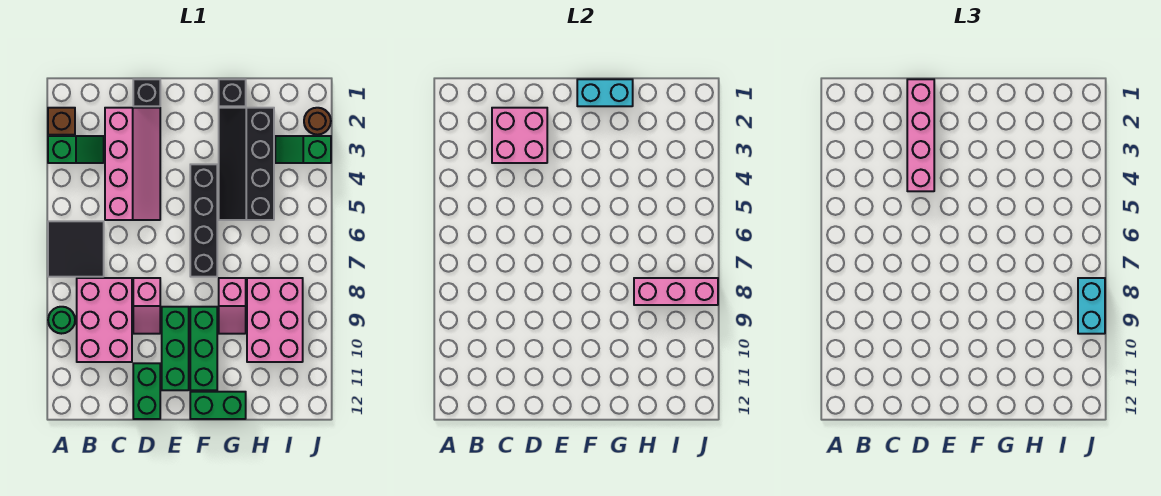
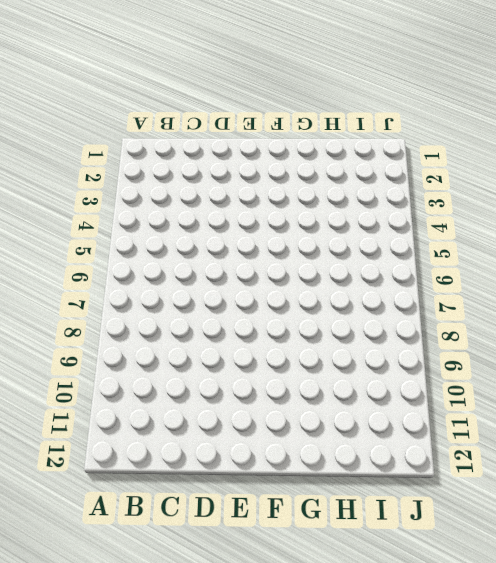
none -> brown brick A2 level 1
none -> green slope A3:B3 level 1 top A
none -> black tile A6:B7 level 1

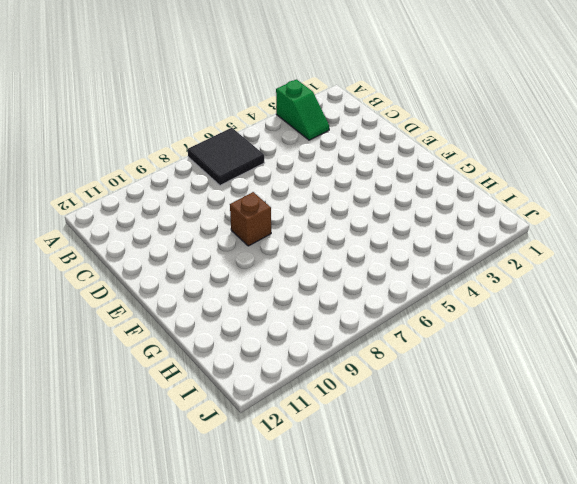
brown brick E8 level 1 -> brown brick A2 level 1
none -> green round brick A9 level 1
none -> pink brick B8:C10 level 1
none -> pink slope C2:D5 level 1 top C

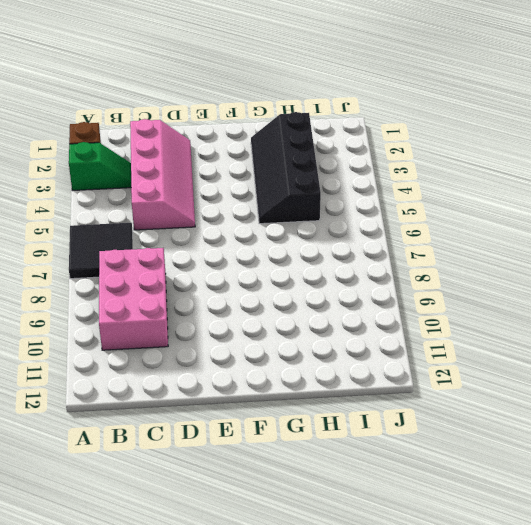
none -> green round brick A9 level 1
none -> black brick D1 level 1
none -> pink slope D8:D9 level 1 top 8

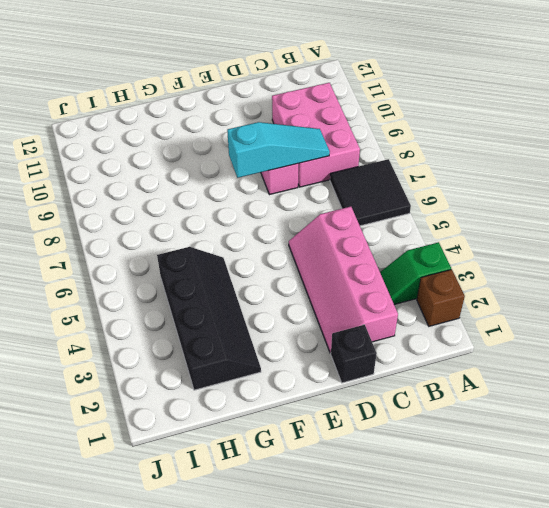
cyan slope C8:E8 level 2 top E -> none
none -> green round brick A9 level 1
none -> green brick D11:D12 level 1
none -> green brick E9:E11 level 1

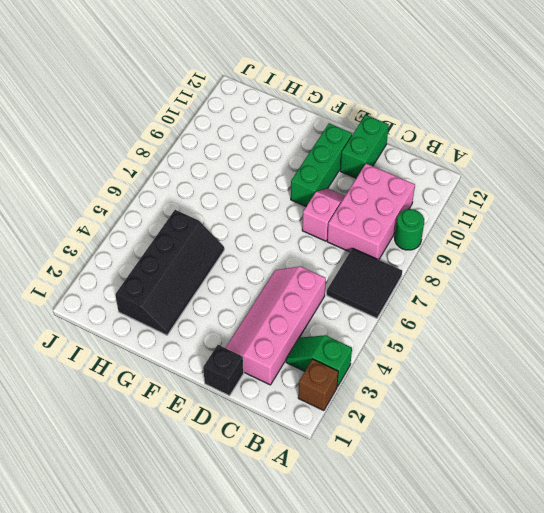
none -> black brick F4:F7 level 1
none -> green brick F9:F11 level 1
none -> green brick F12:G12 level 1

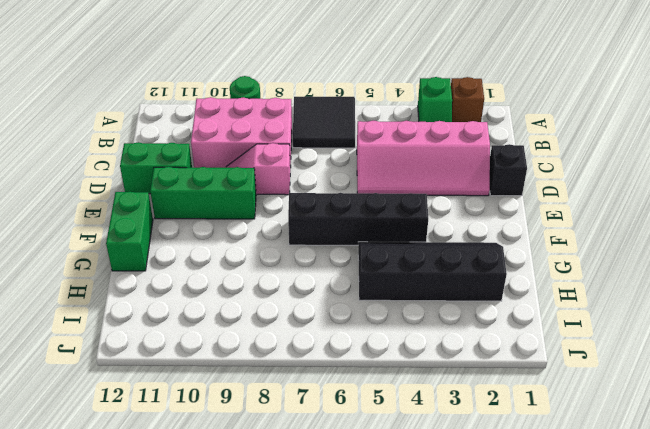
none -> green brick F9:F11 level 1
none -> black brick G1 level 1
none -> pink slope G8:G9 level 1 top 8

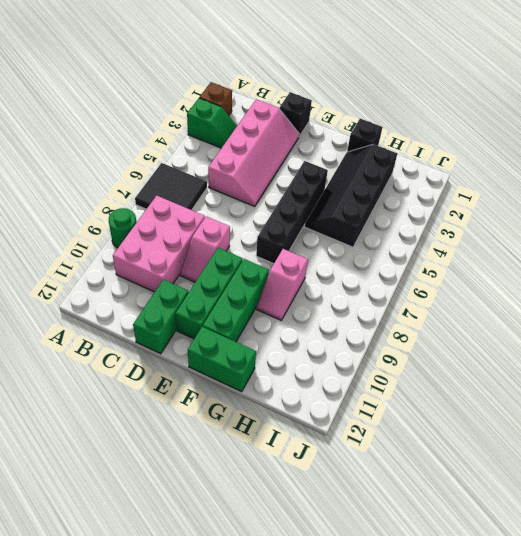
none -> pink brick H8:I10 level 1
none -> green slope I3:J3 level 1 top J
none -> brown round brick J2 level 1

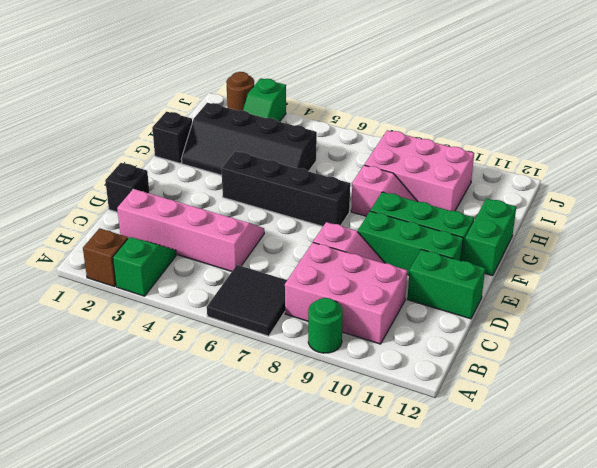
none -> pink brick C2:D3 level 2
none -> cyan brick F1:G1 level 2
none -> pink brick H8:J8 level 2

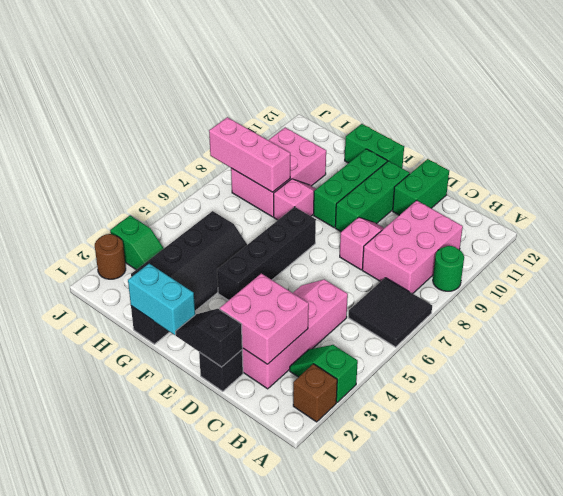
black slope D1:E1 level 2 top D -> none
none -> pink brick D1:D4 level 3
none -> cyan brick J8:J9 level 3

